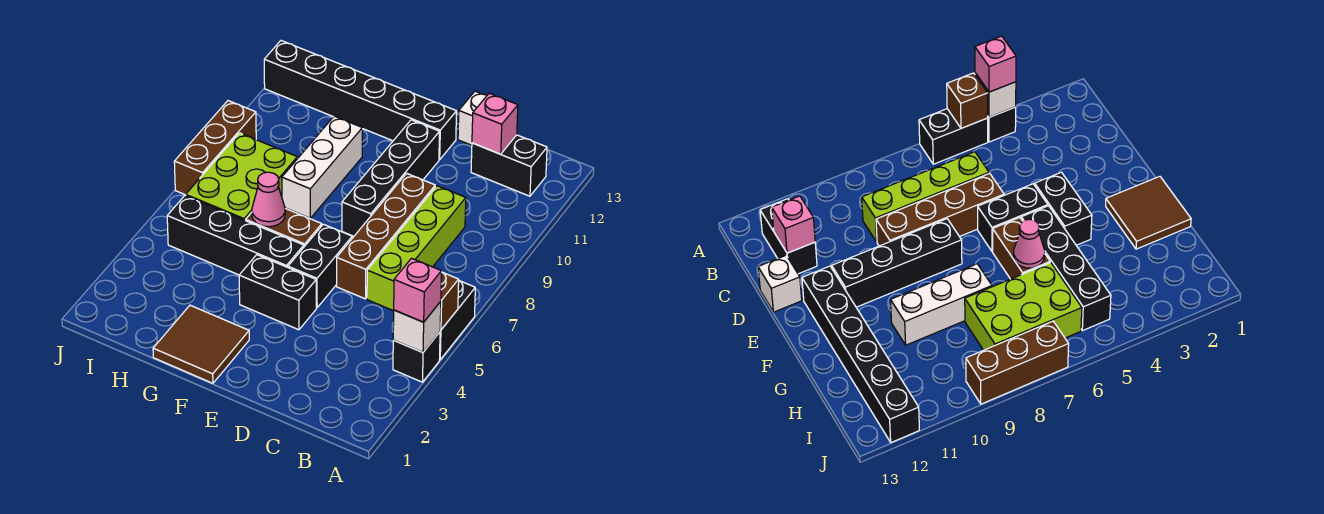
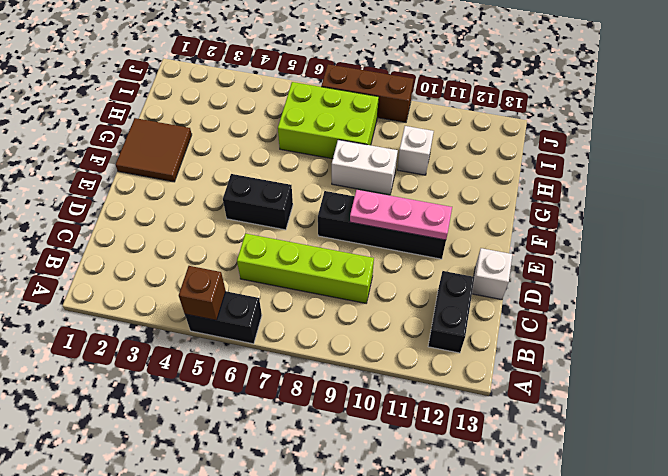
pink plate E9:E11 level 2 -> none
white brick G8:G9 level 1 -> white brick G8:G10 level 1
white brick H10 level 1 -> white brick A4 level 2
none -> black brick A4 level 1
none -> brown brick D6:D9 level 1
none -> black brick E4:F4 level 1

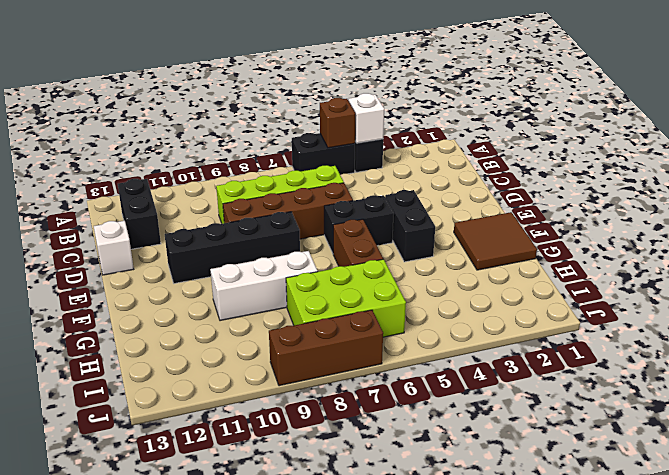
none -> black brick E12:J12 level 1
none -> black brick F5:I5 level 1
none -> pink brick C12 level 2

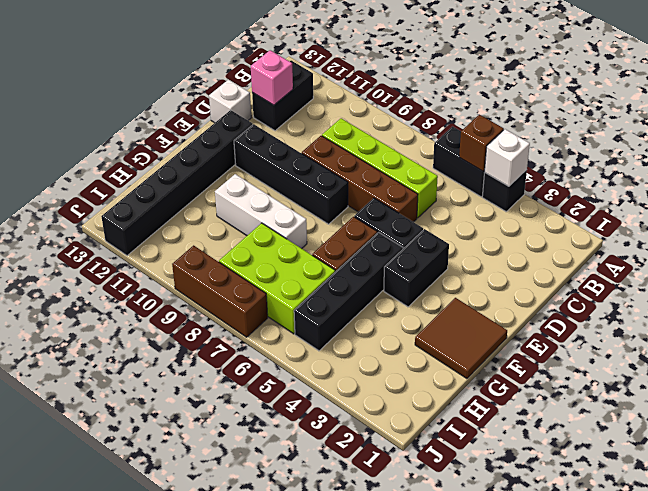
none -> pink cone G6 level 2
none -> pink brick A4 level 3

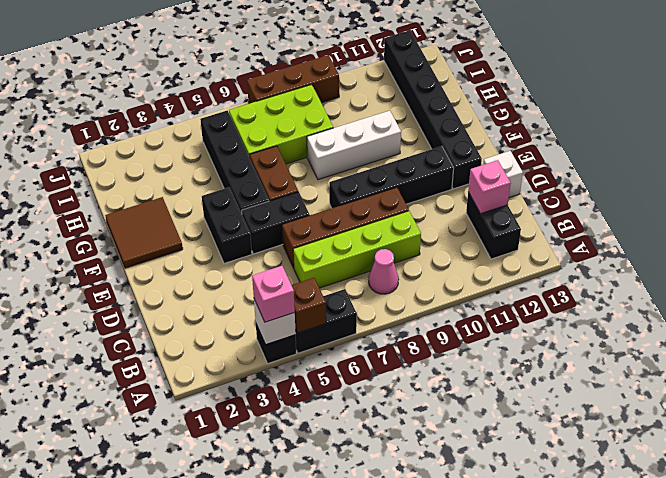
pink cone B8 level 1 -> pink cone G6 level 2

